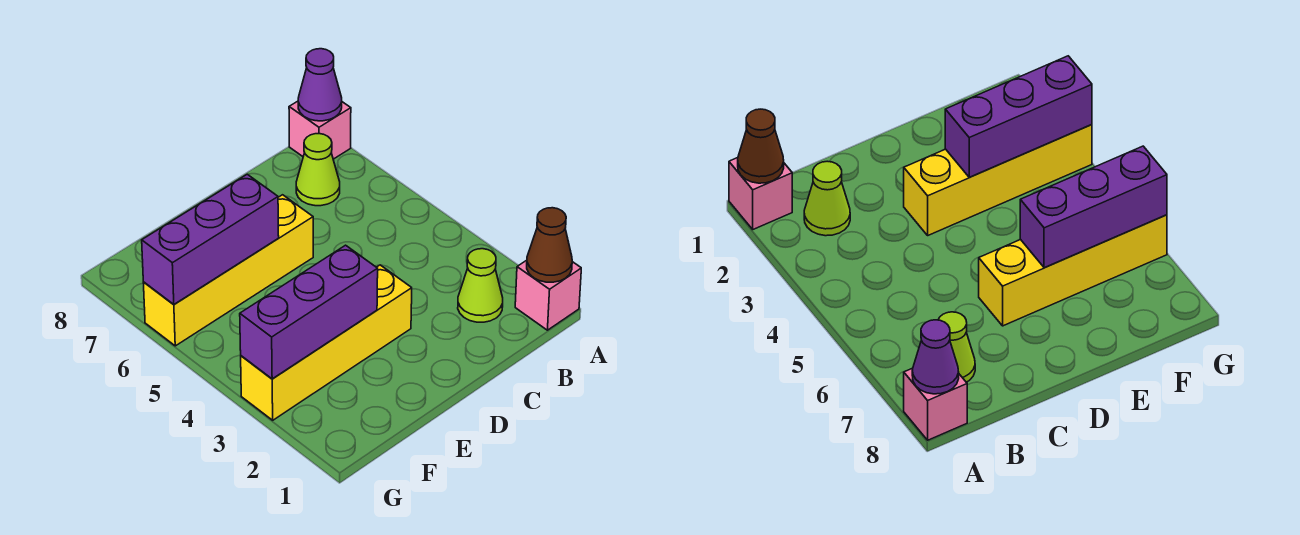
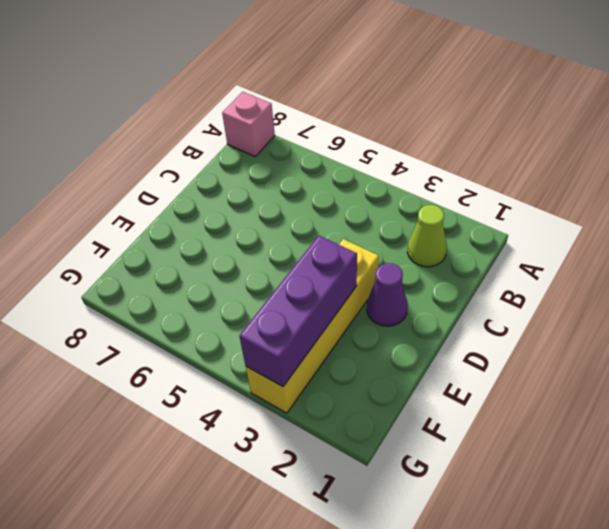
purple cone D2 level 1 -> purple cone A8 level 2
none -> pink brick A1 level 1
none -> lime cone B7 level 1

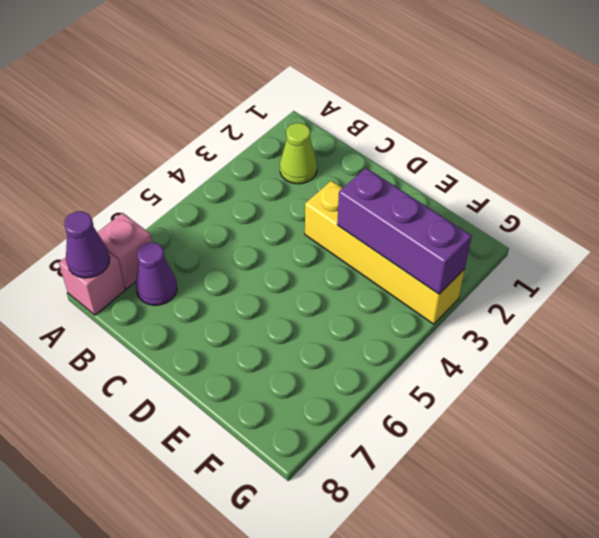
pink brick A7 level 1 -> pink brick A1 level 1
purple cone B7 level 1 -> lime cone B7 level 1
none -> yellow brick D6:G6 level 1
none -> brown cone A1 level 2

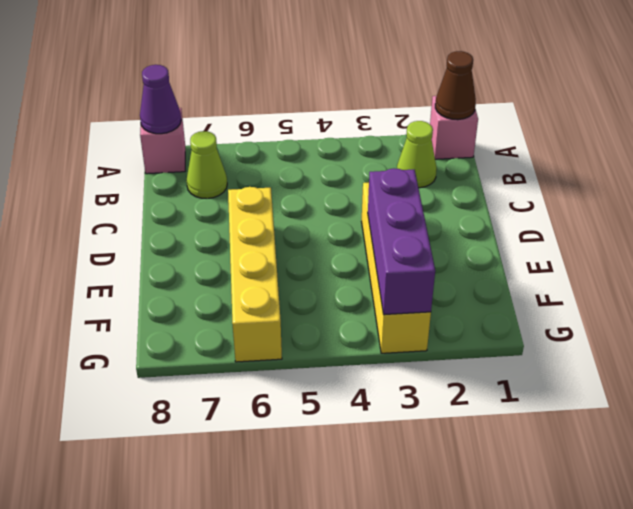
none -> purple brick E6:G6 level 2

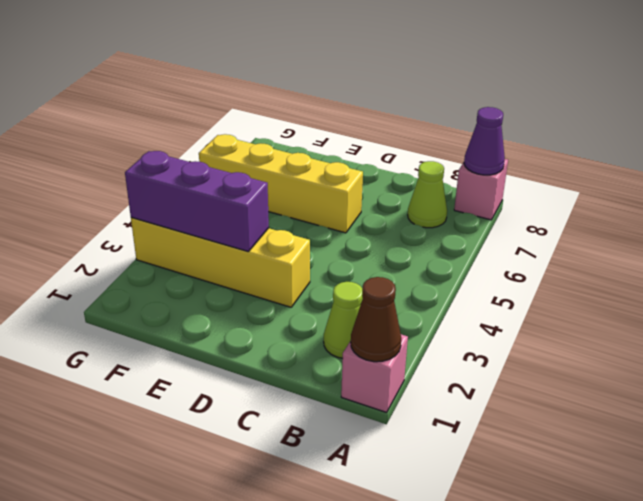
none -> purple brick E6:G6 level 2

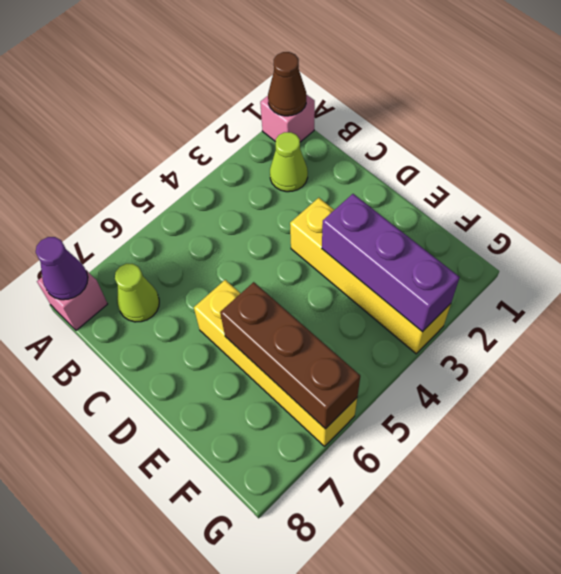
brown brick E6:G6 level 2 -> purple brick E6:G6 level 2

